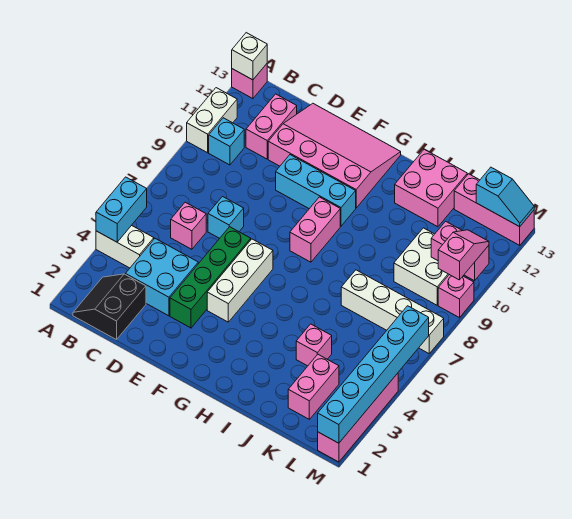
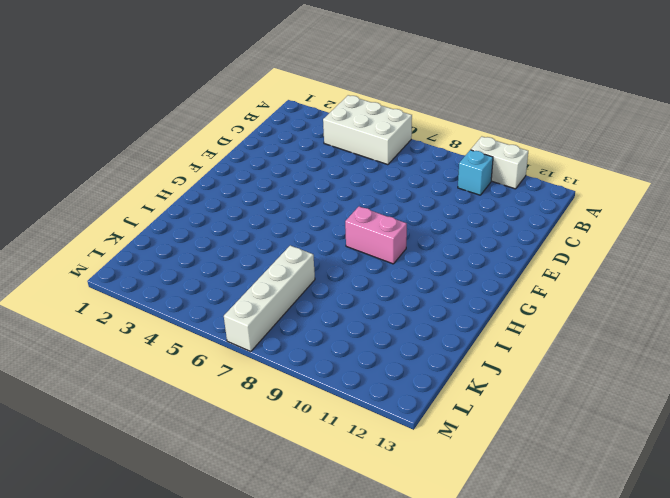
white brick A4:B6 level 1 -> white brick A4:B4 level 1
none -> pink brick A13 level 1
none -> black slope B1:C2 level 1 top C
none -> cyan brick C3:D4 level 1

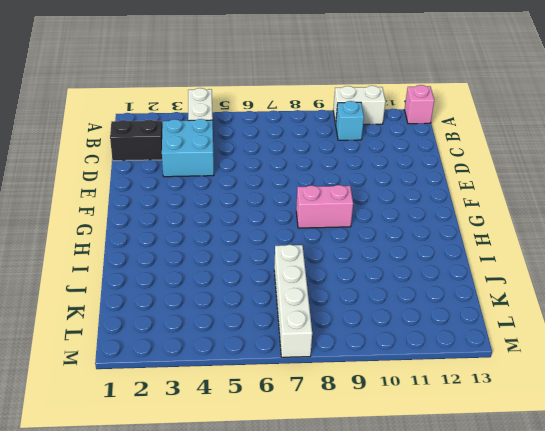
none -> pink brick C6 level 1
none -> pink brick C11:C12 level 1
none -> cyan brick D7 level 1

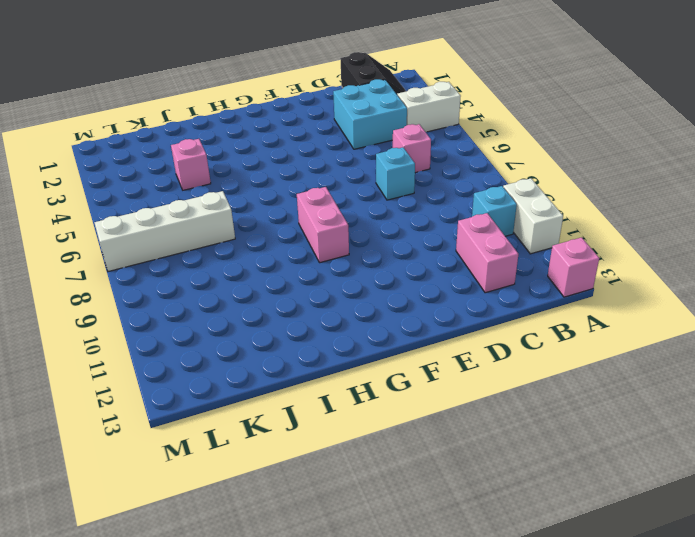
none -> pink slope D11:G13 level 1 top 11
none -> green brick E3:E6 level 1
none -> cyan brick E10:G10 level 1

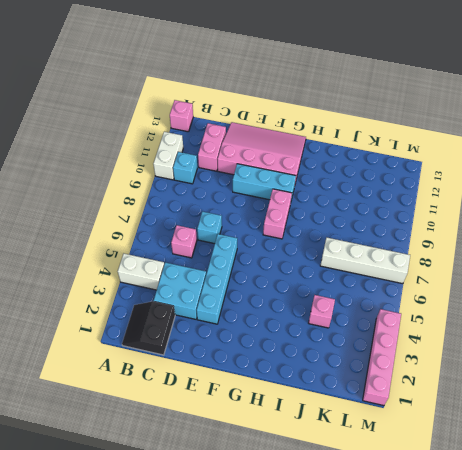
cyan brick E3:E6 level 1 -> green brick E3:E6 level 1
none -> white brick F4:F6 level 1
none -> pink brick I12:J13 level 1
none -> pink brick K2:K3 level 1

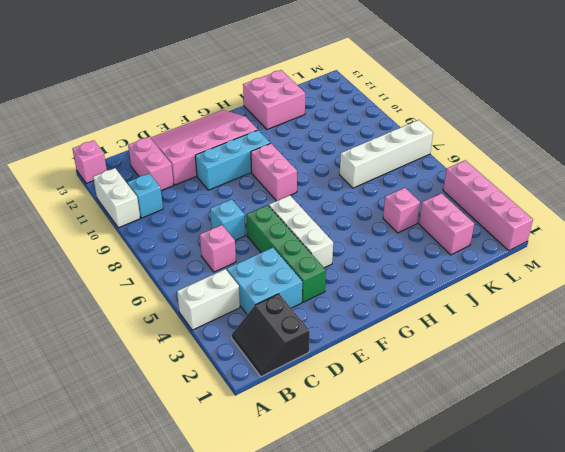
none -> white brick K9:L10 level 1
none -> pink brick K13:M13 level 1
none -> pink brick M9 level 1

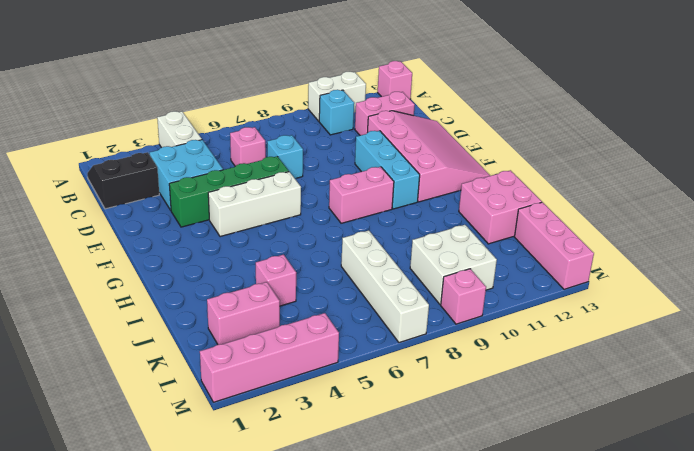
none -> cyan brick A4:A5 level 2
none -> white brick A13 level 2
none -> pink brick L10:M10 level 2

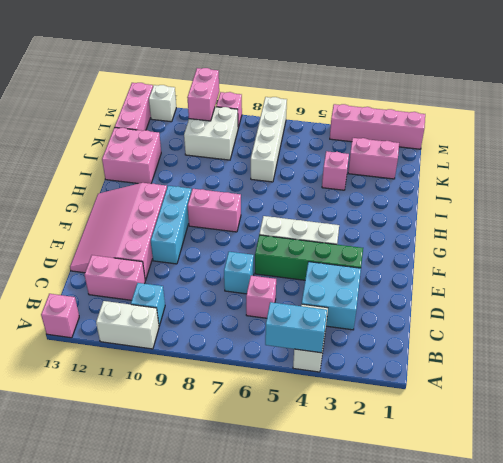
white brick M12 level 1 -> white brick A13 level 2
none -> black slope B1:C2 level 1 top C
none -> cyan slope L13:M13 level 2 top L
none -> cyan brick M1:M6 level 2

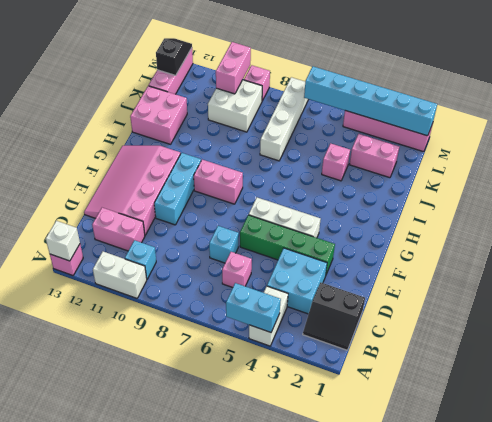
black slope L13:M13 level 2 top L -> cyan slope L13:M13 level 2 top L
none -> pink slope M9:M10 level 3 top 9

